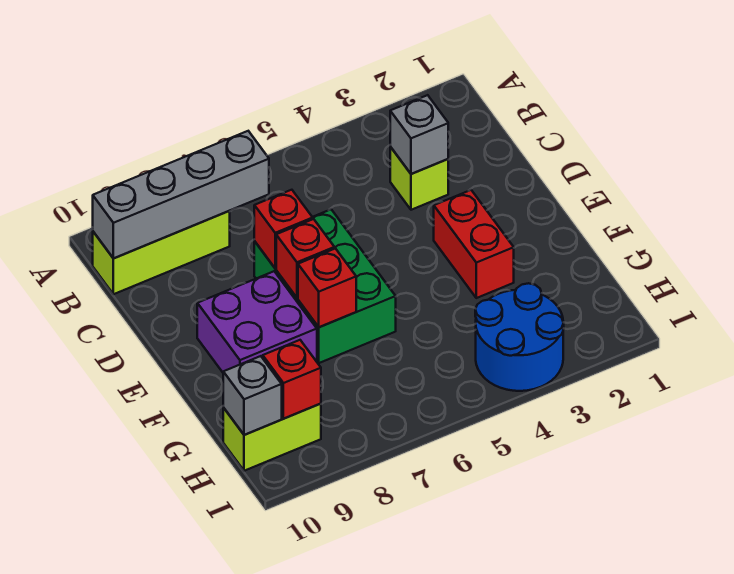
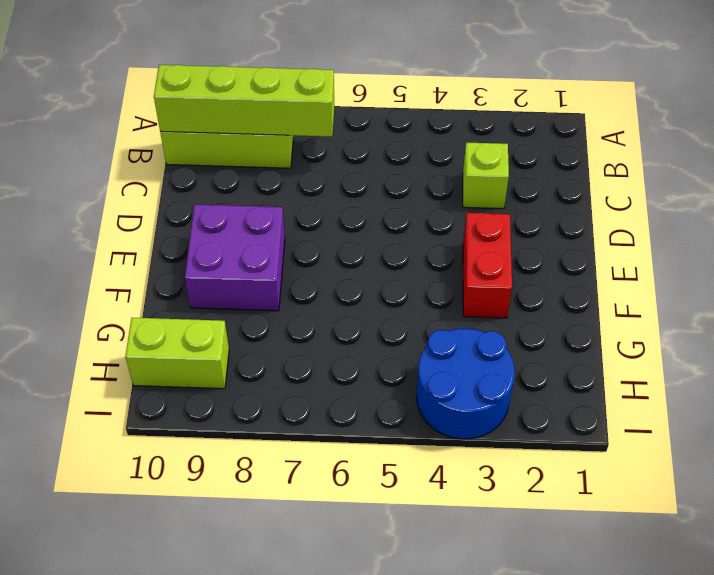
lime brick B7:B10 level 2 -> grey brick B7:B10 level 2
none -> green brick D6:F7 level 1
none -> grey brick C3 level 2
none -> red brick D7 level 2

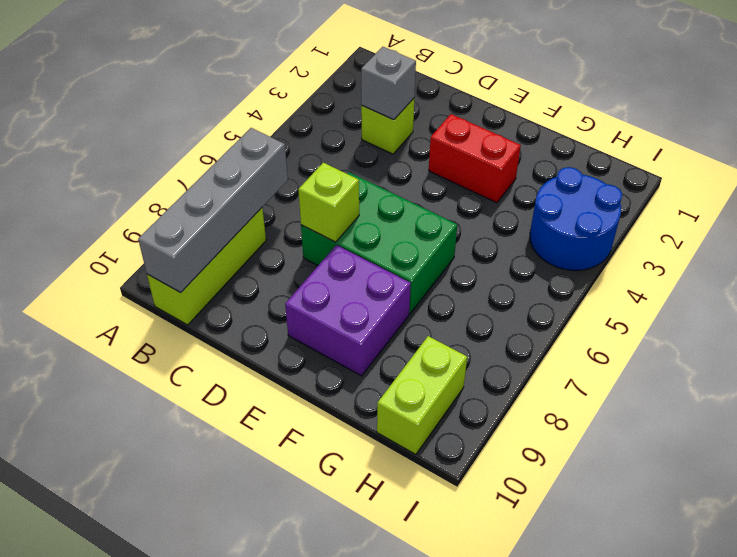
lime brick D7 level 2 -> red brick D7 level 2
none -> red brick E7 level 2
none -> red brick F7 level 2
none -> red brick H9 level 2

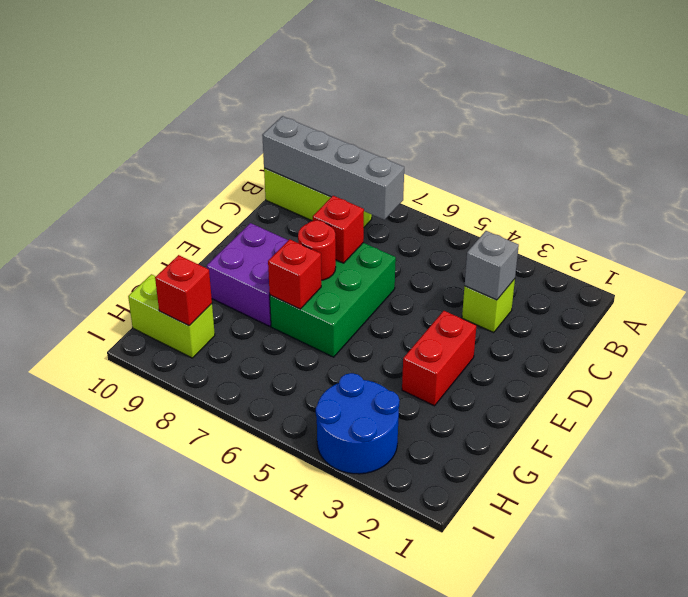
red round brick E7 level 2 -> red brick E7 level 2
none -> grey brick H10 level 2

